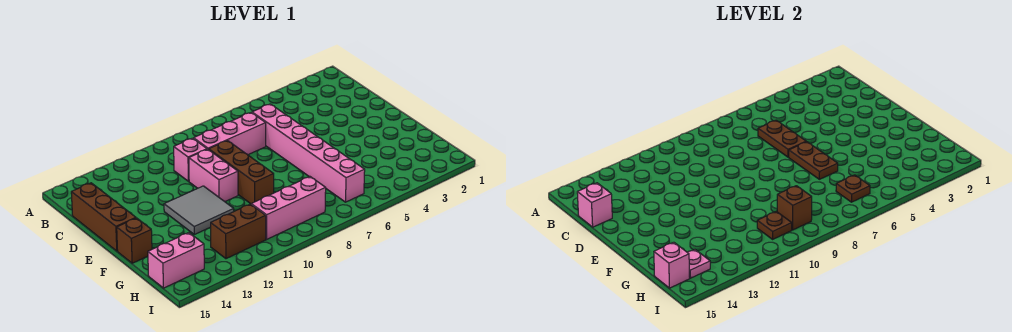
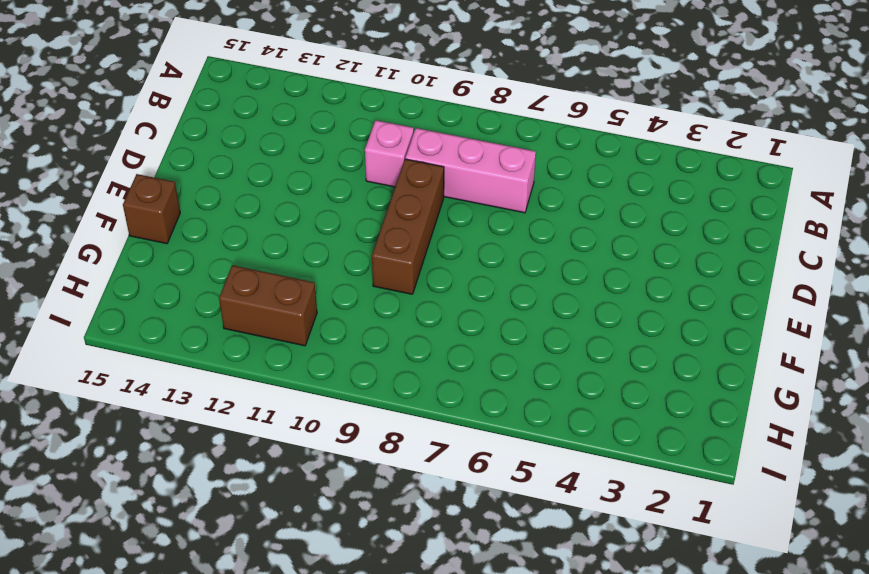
none -> pink brick C6:H6 level 1
none -> brown brick C15:E15 level 1
none -> pink brick D10:E10 level 1

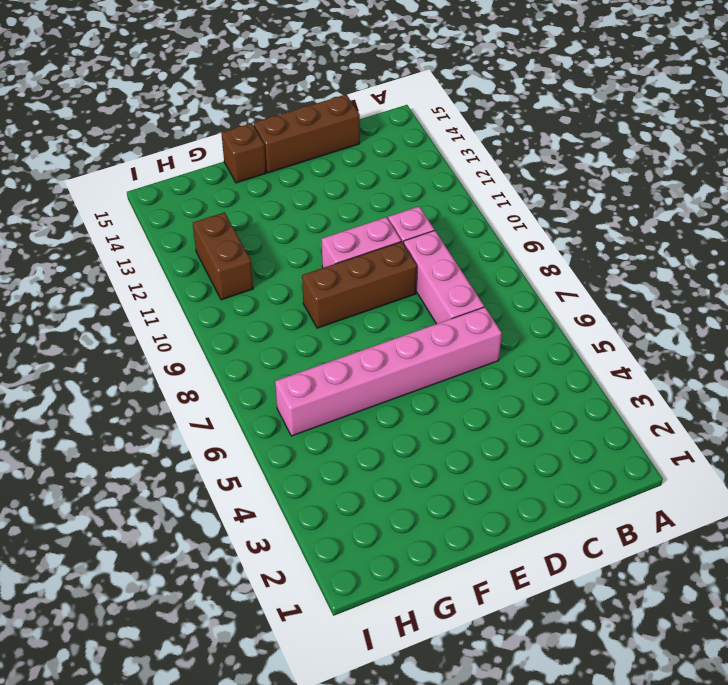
none -> grey tile E11:F12 level 1
none -> pink brick H8:H10 level 1
none -> pink brick H14:H15 level 1

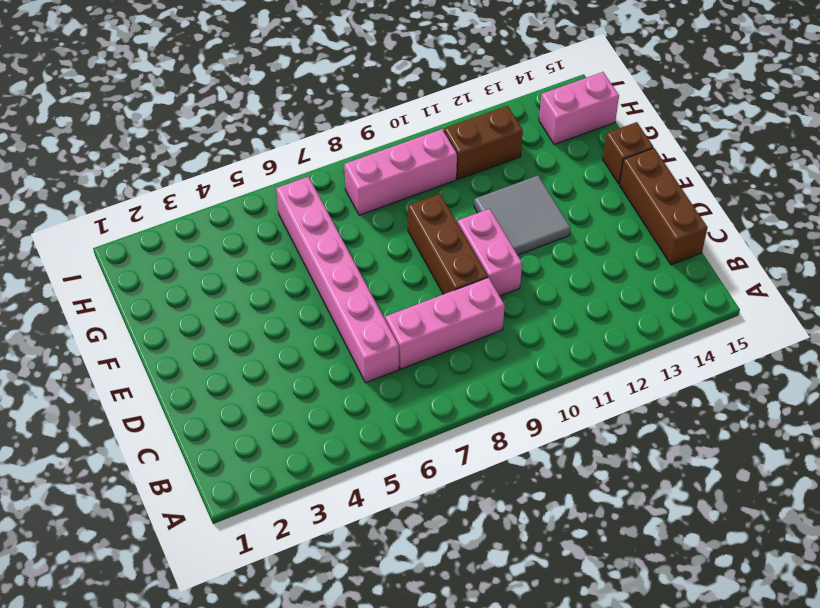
none -> pink brick C10 level 1
none -> brown plate C6:D6 level 2
none -> pink brick C15 level 2

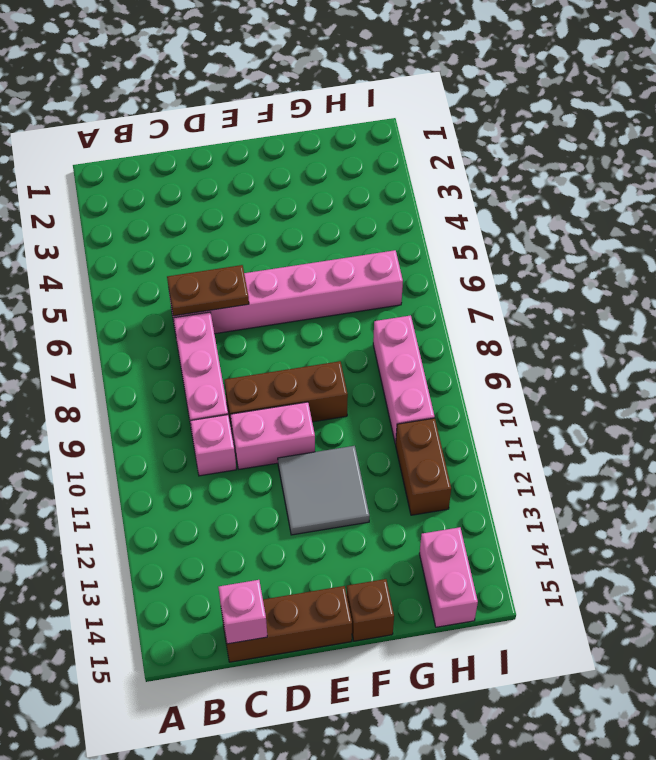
none -> brown plate E6:F6 level 2
none -> brown plate H6 level 2
none -> brown brick H9 level 2

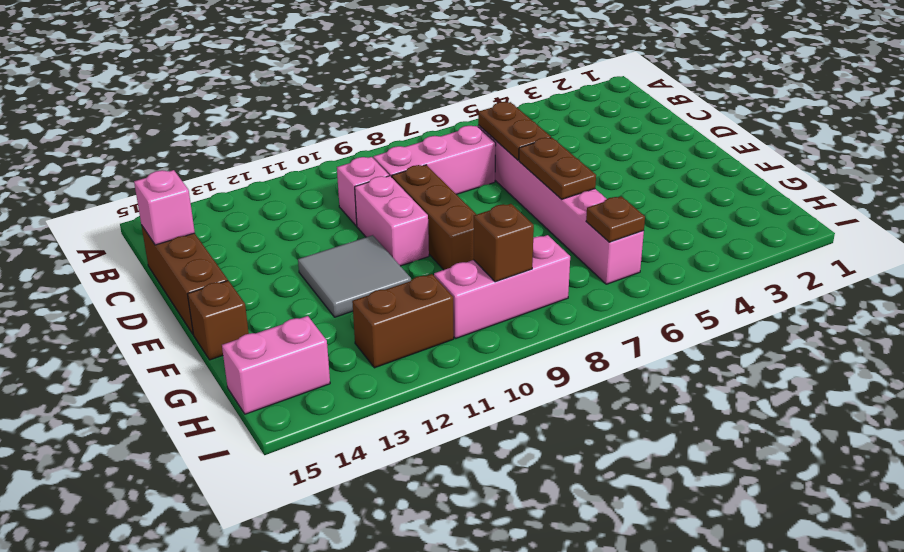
none -> brown plate H10 level 2
none -> pink plate H14 level 2
none -> pink brick H15 level 2

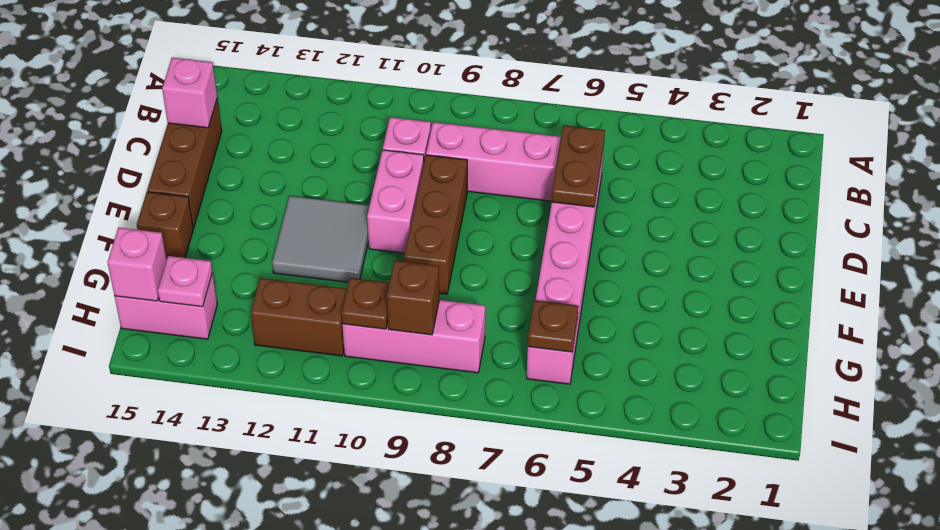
none -> brown plate E6:F6 level 2

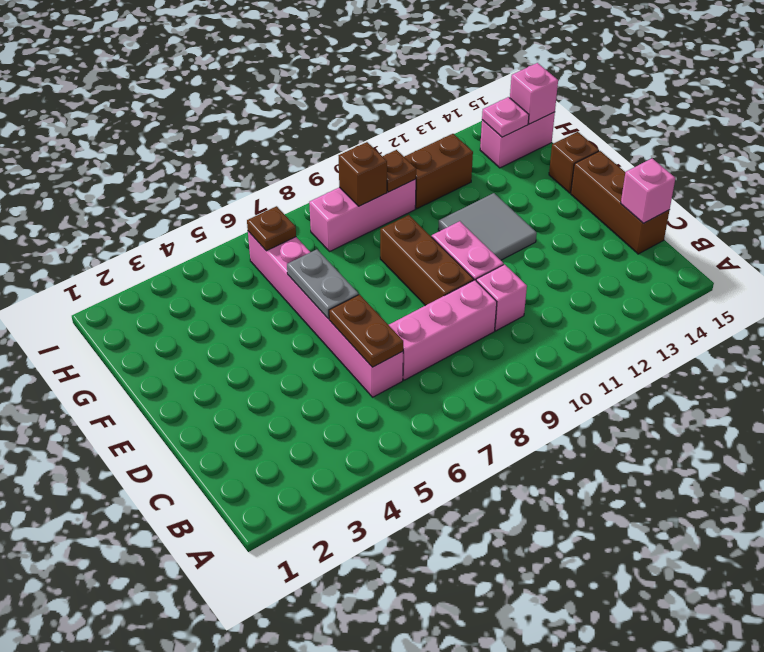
grey plate E6:F6 level 2 -> brown plate E6:F6 level 2

